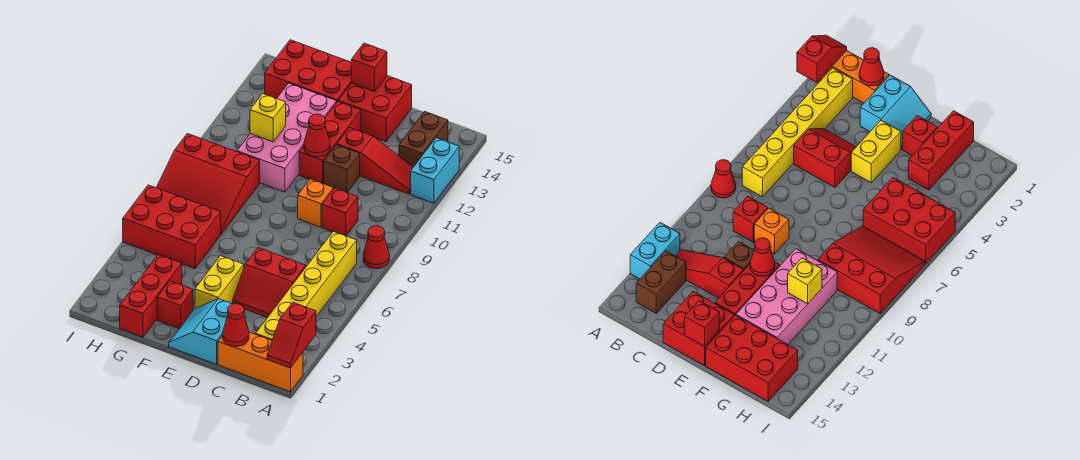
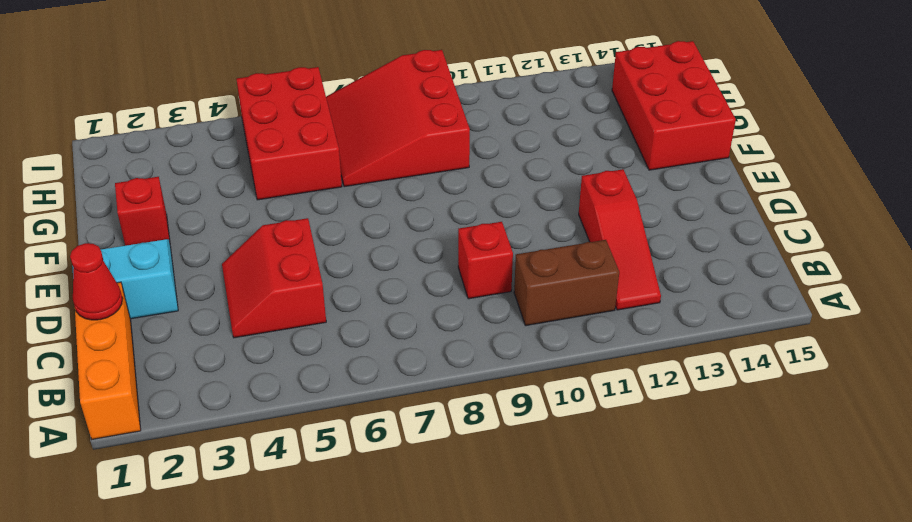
brown brick B10:B11 level 1 -> brown brick B13:B14 level 1
none -> red cone A8 level 1
none -> cyan brick A12:A13 level 1
none -> yellow brick B2:B7 level 1

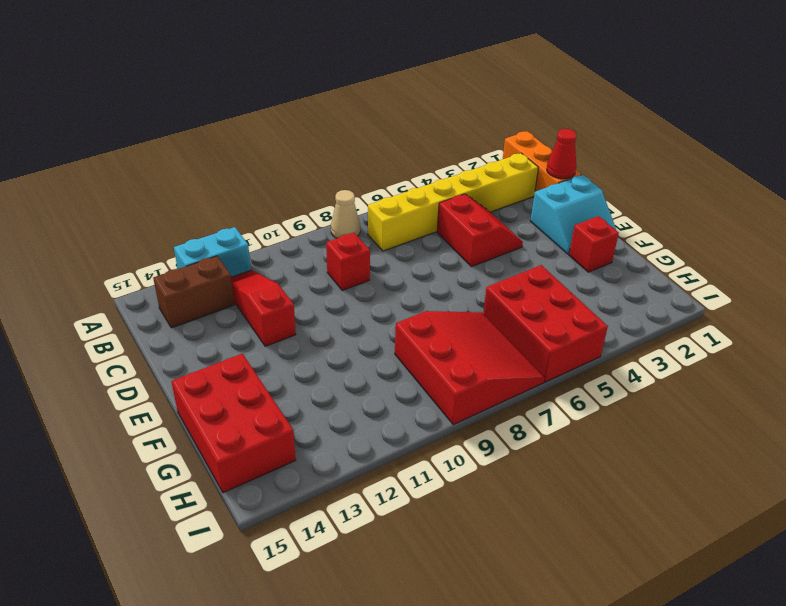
tan cone A8 level 1 -> red cone A8 level 1
none -> orange brick D9 level 1
none -> brown brick D11 level 1
none -> red brick D14:E15 level 1

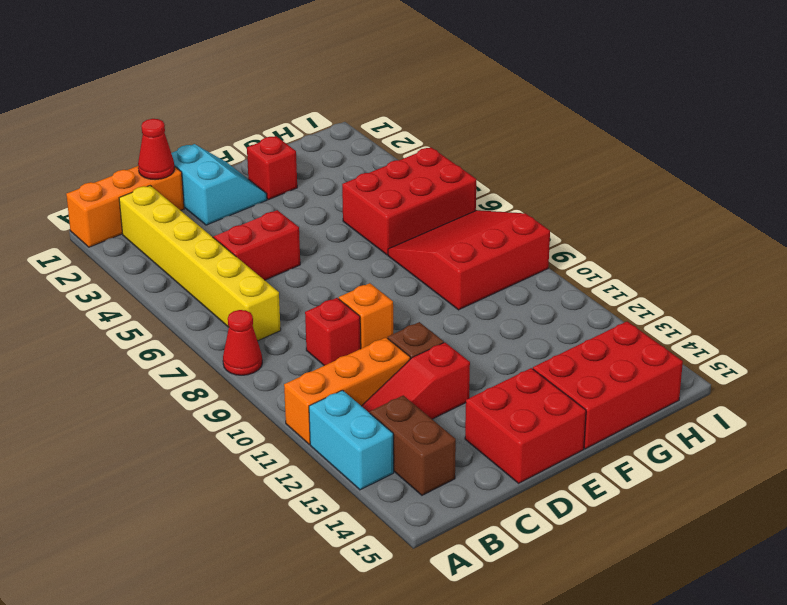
orange brick A11:C11 level 1 -> none
none -> yellow brick E3:E4 level 1
none -> red brick E11:E13 level 1
none -> pink brick F10:G13 level 1

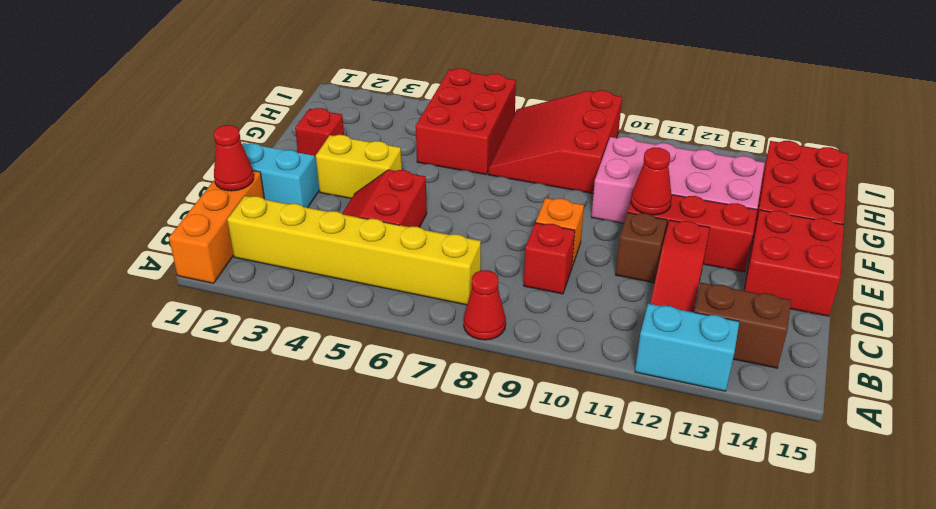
none -> red brick G1:G3 level 1
none -> red slope A1:A2 level 2 top 2
none -> red brick E15 level 2

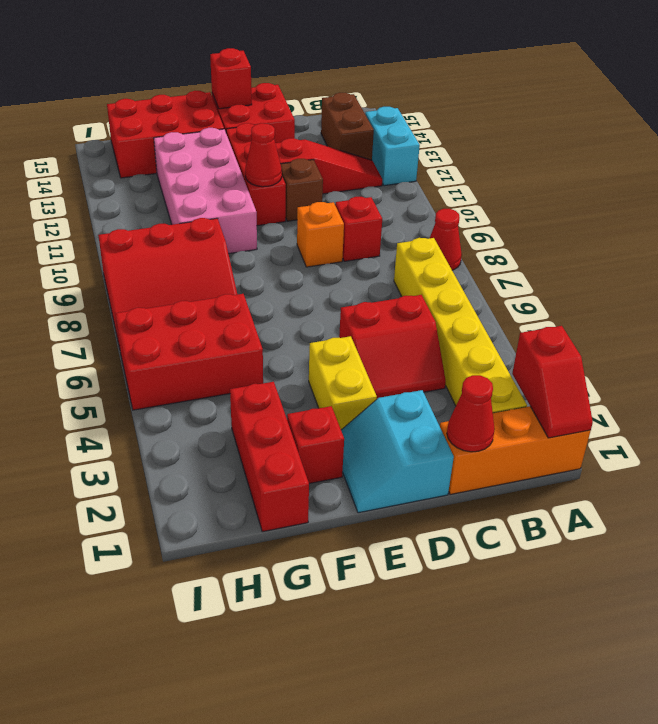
none -> yellow brick G11 level 2

